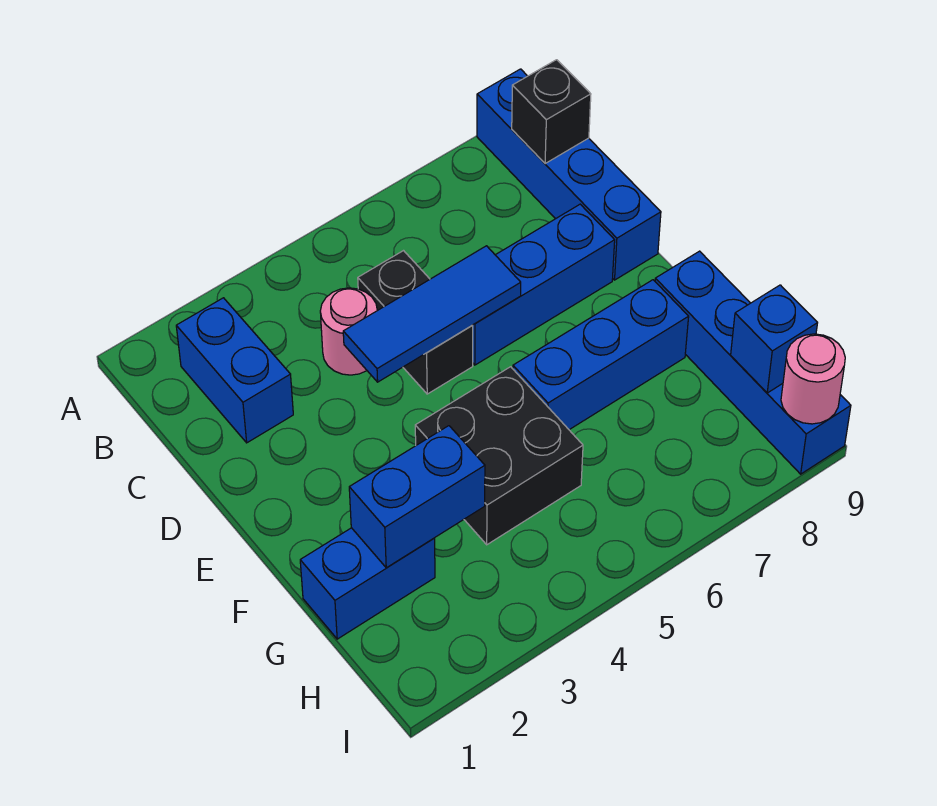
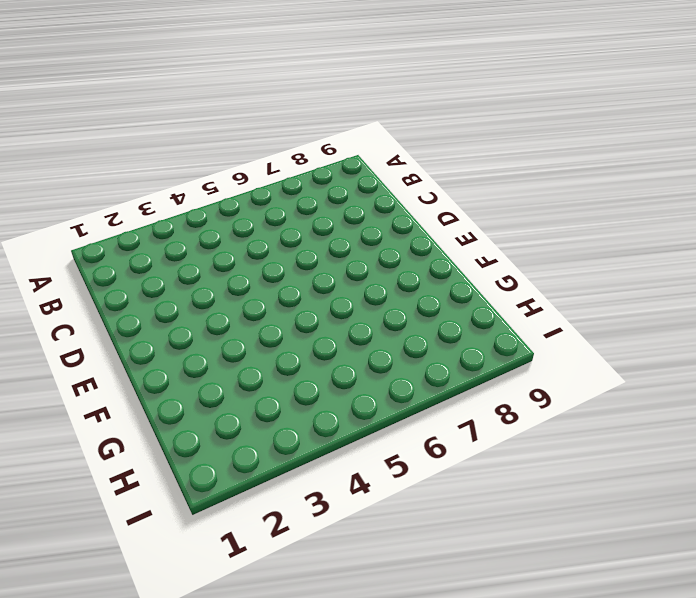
none -> blue brick A9:D9 level 1
none -> blue brick B2:C2 level 1
none -> pink round brick C4 level 1

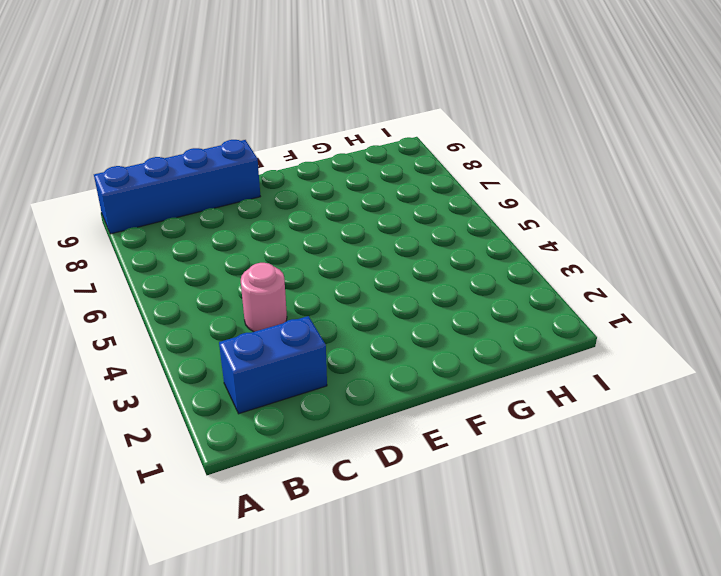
none -> black brick C5:D5 level 1
none -> blue brick D6:D8 level 1
none -> black brick F4:G5 level 1

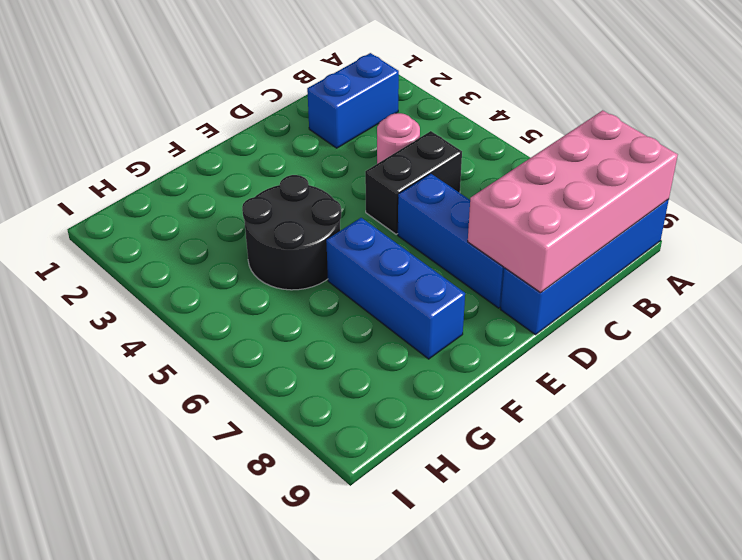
pink brick A8:D9 level 2 -> black brick B9 level 2
black round brick F4:G5 level 1 -> black brick F4:G5 level 1
none -> blue brick F9:I9 level 1
none -> blue brick G1:G2 level 1
none -> blue tile D4:D6 level 2

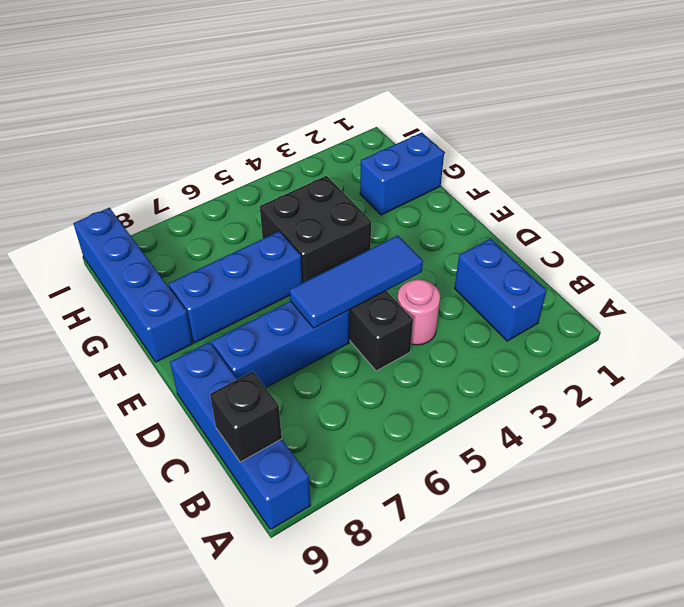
none -> blue brick G2:G3 level 2
none -> blue brick H9 level 2
none -> pink round brick I9 level 2

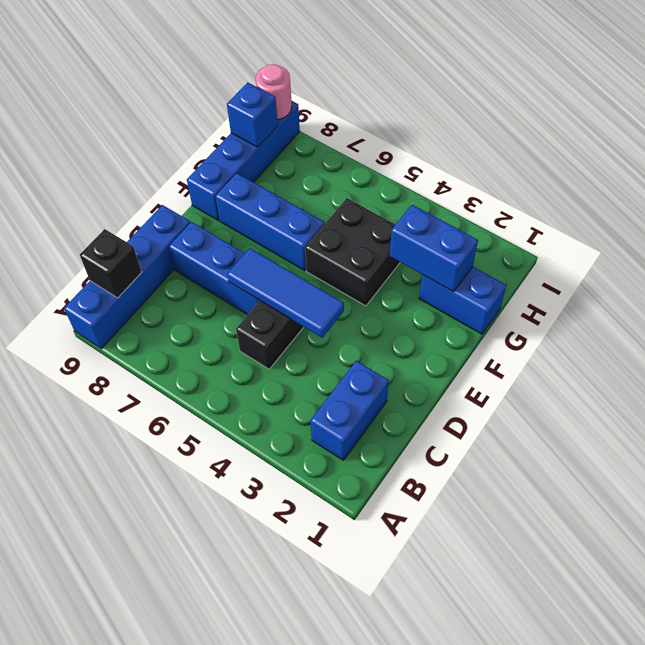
none -> pink round brick C4 level 1

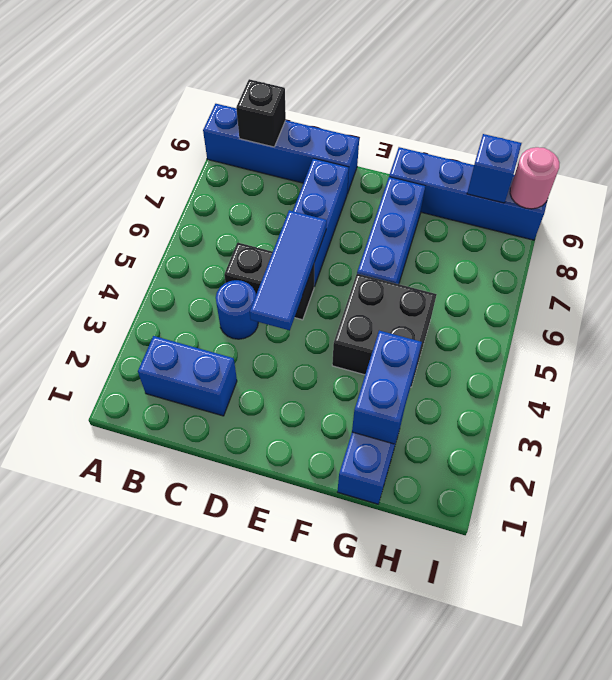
blue round brick C4 level 1 -> pink round brick C4 level 1

